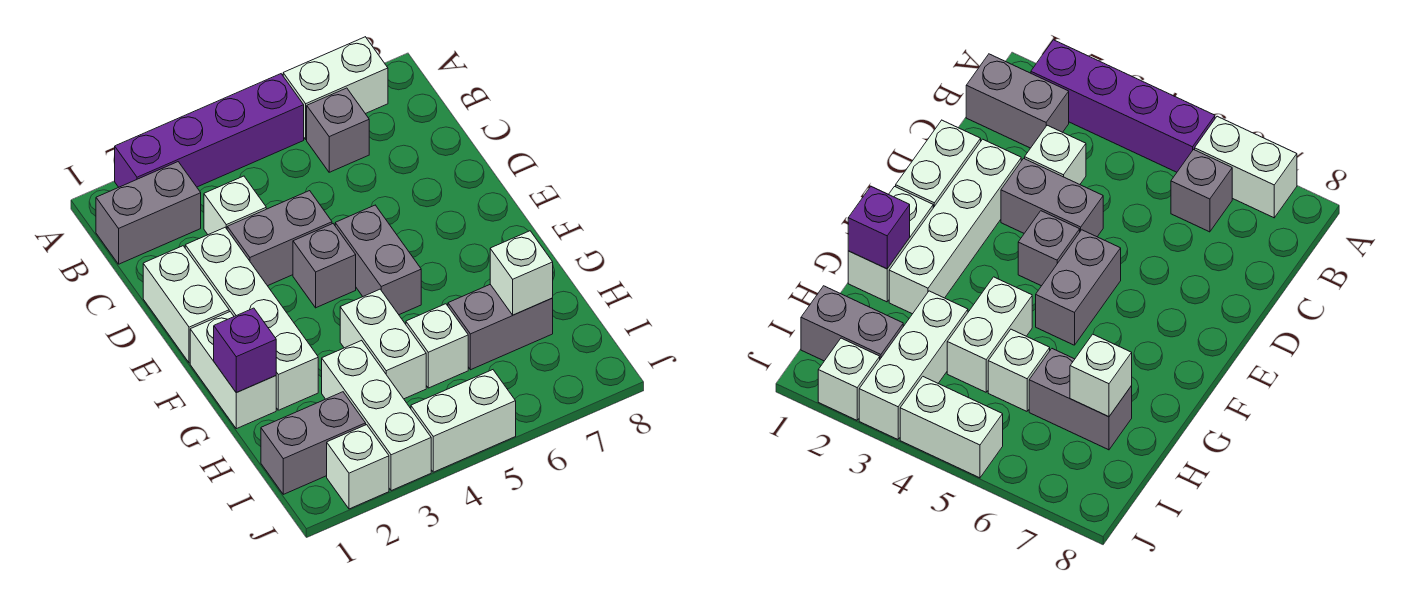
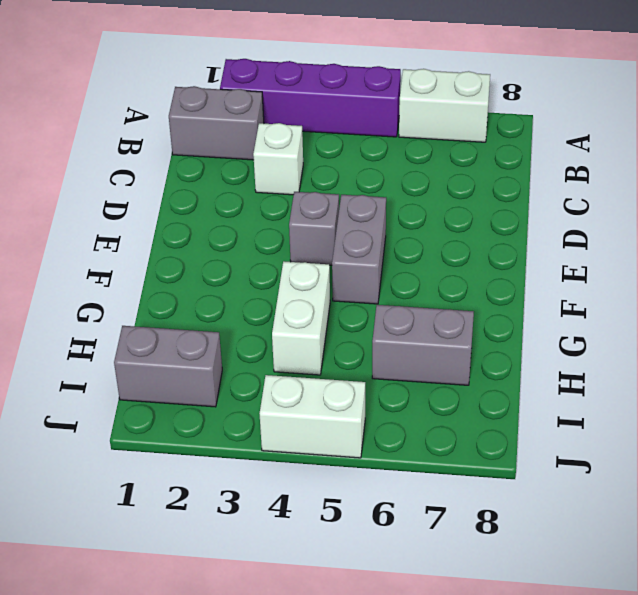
none -> grey brick B6 level 1
none -> white brick D1:E1 level 1
none -> white brick D2:G2 level 1

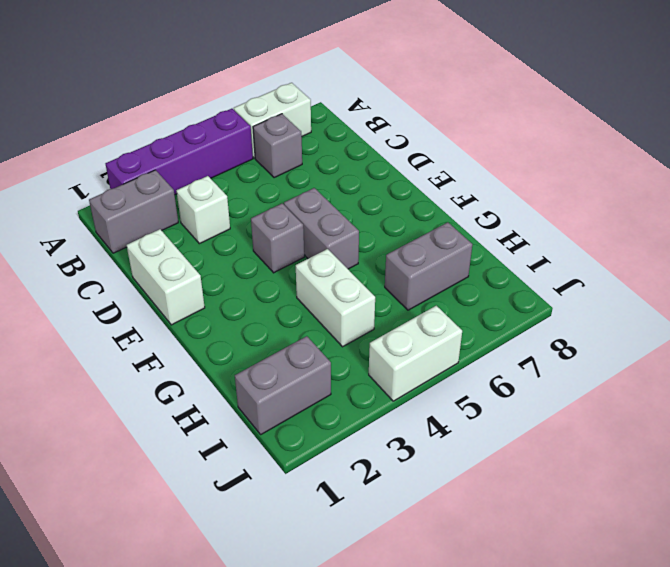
none -> white brick D2:G2 level 1
none -> grey brick D3:D4 level 1
none -> white brick F1:G1 level 1

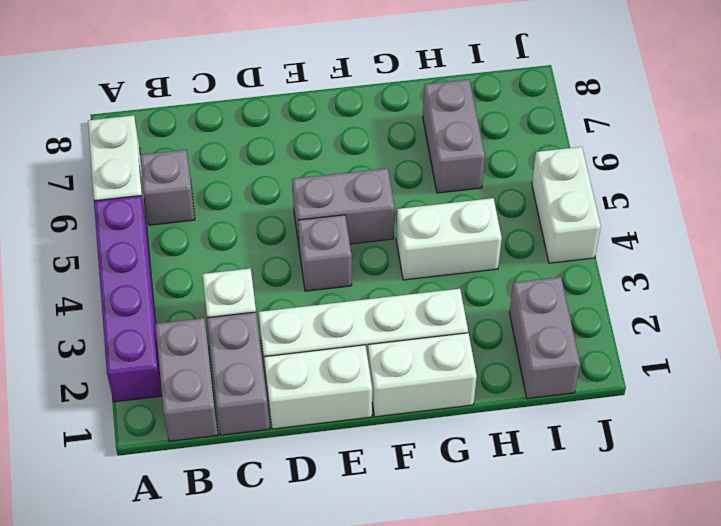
grey brick C1:C2 level 1 -> grey brick D3:D4 level 1
none -> white brick H3:J3 level 1
none -> white brick H5 level 1
none -> white brick J2 level 1

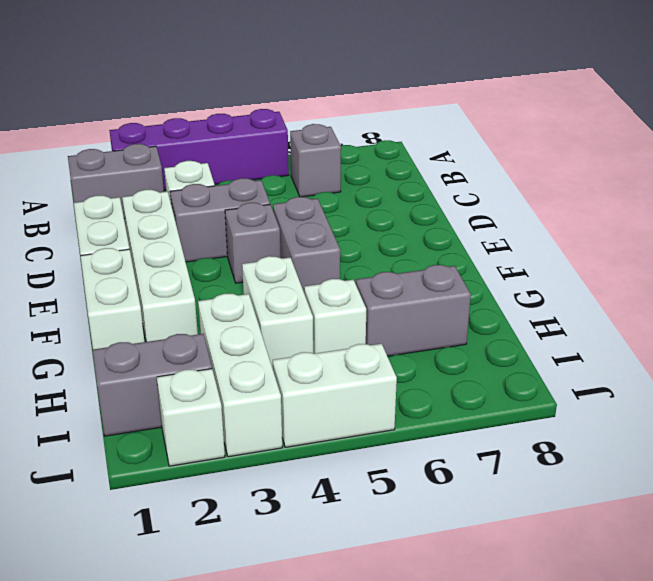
none -> white brick A6:A7 level 1
none -> purple brick G1 level 2
none -> white brick H7 level 2

